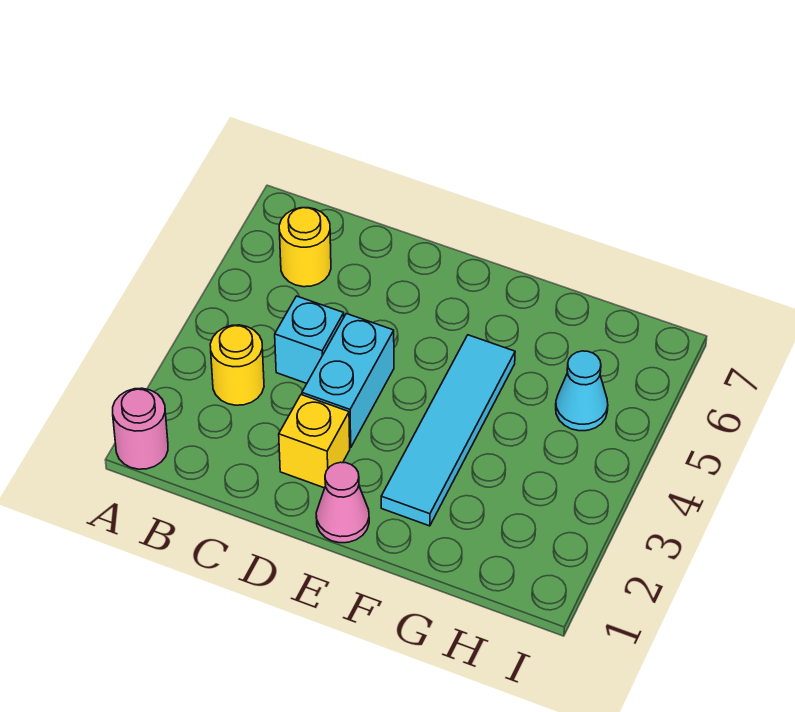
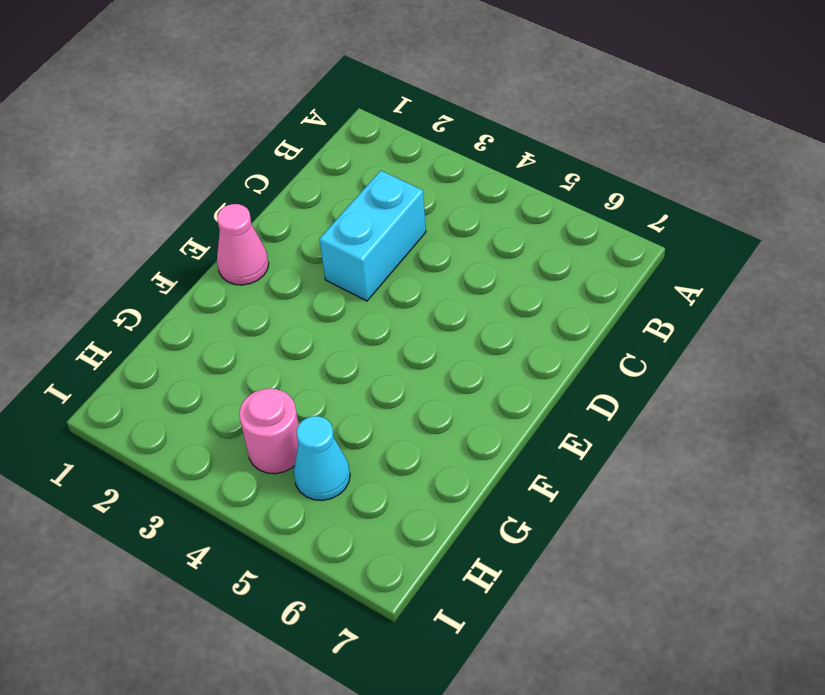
cyan brick C3:D3 level 1 -> cyan brick D3:D4 level 1
pink round brick H4 level 1 -> pink round brick A1 level 1
none -> yellow round brick B3 level 1
none -> yellow round brick B6 level 1

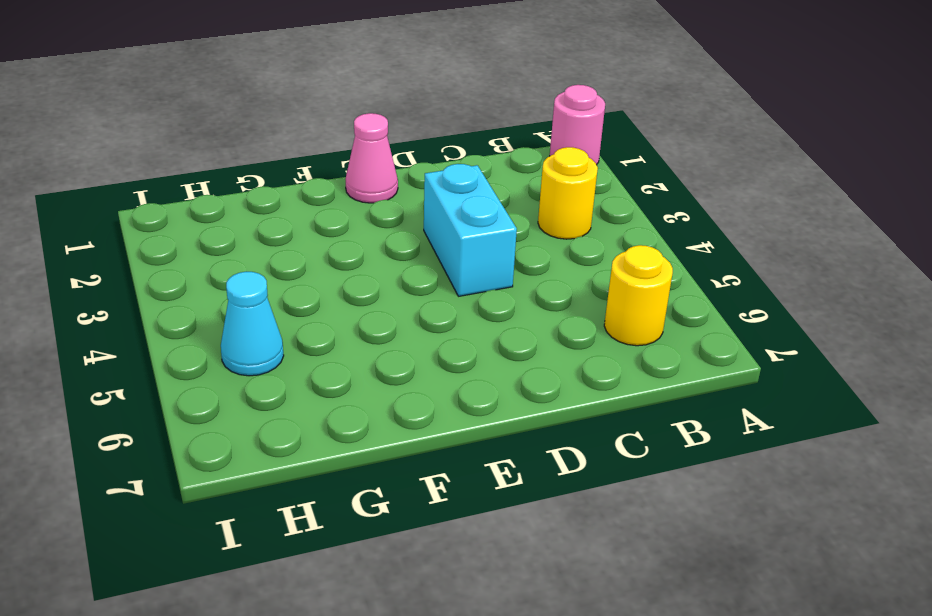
none -> cyan brick C4 level 1
none -> yellow brick D2 level 1

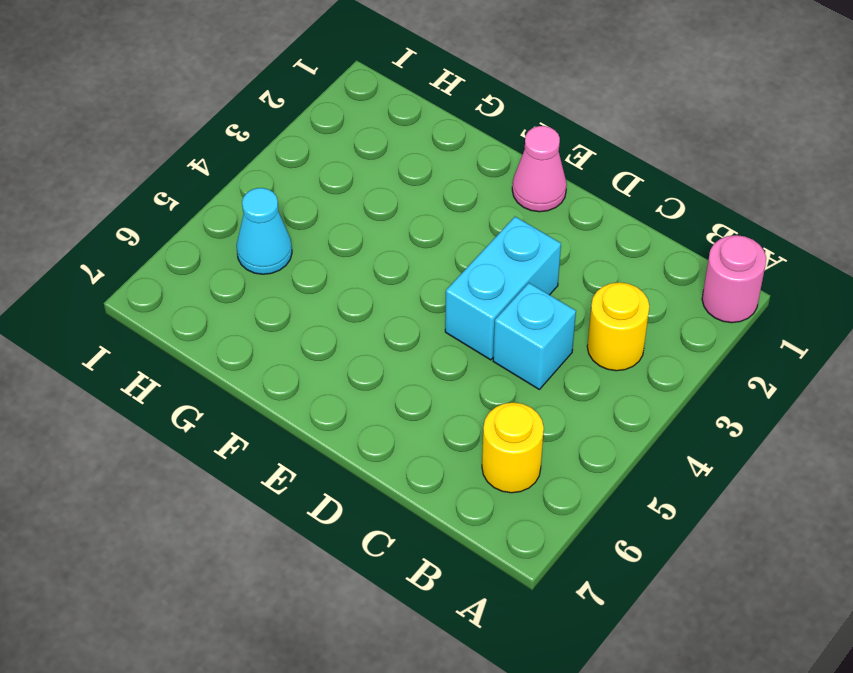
none -> yellow brick D2 level 1
none -> cyan tile F2:F5 level 1

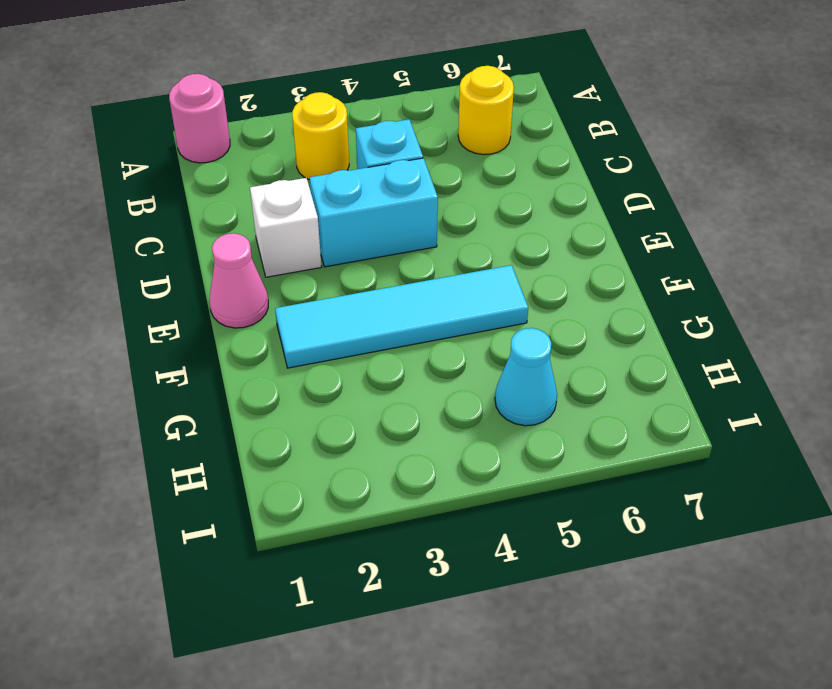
white brick D2 level 1 -> yellow brick D2 level 1

